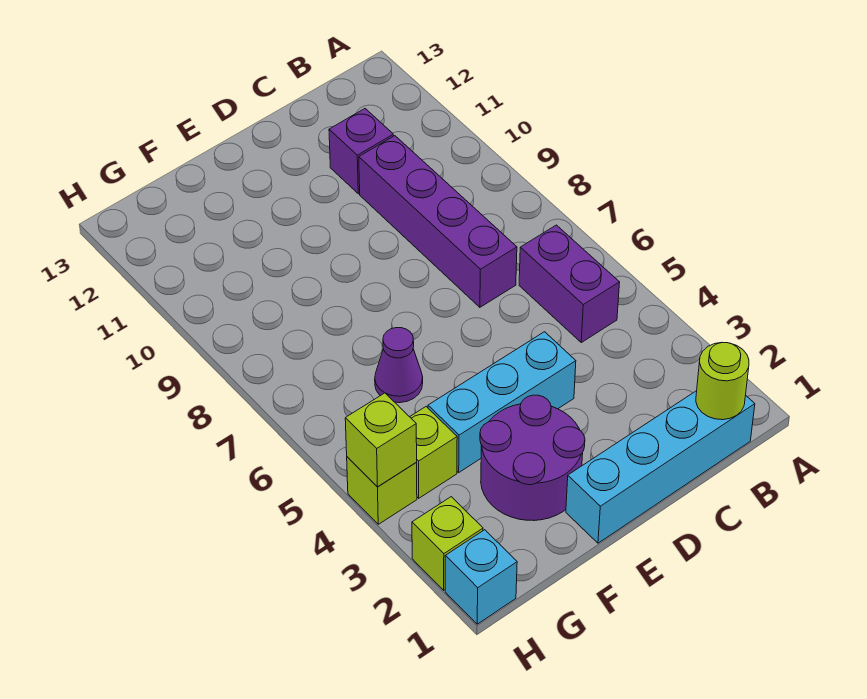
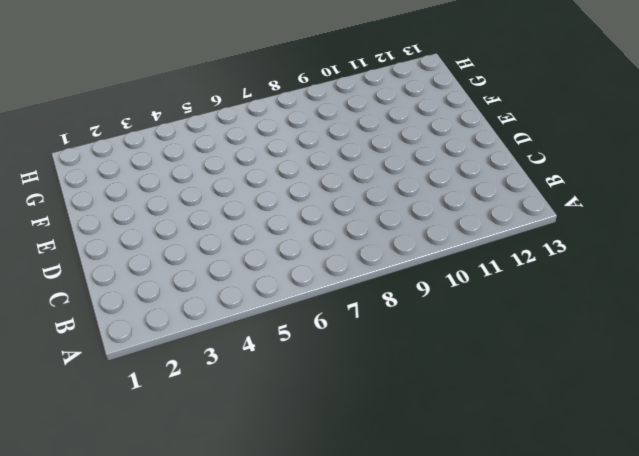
none -> cyan brick B1:E1 level 1
none -> purple brick B5:B6 level 1
none -> purple brick C7:C10 level 1

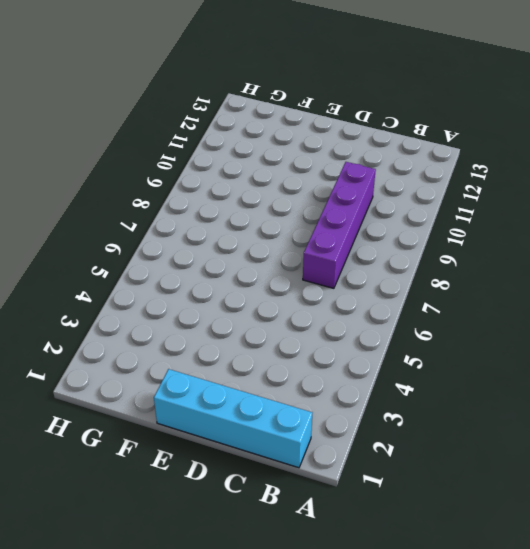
none -> purple brick B5:B6 level 1
none -> purple brick C11 level 1
none -> cyan brick D4:F4 level 1

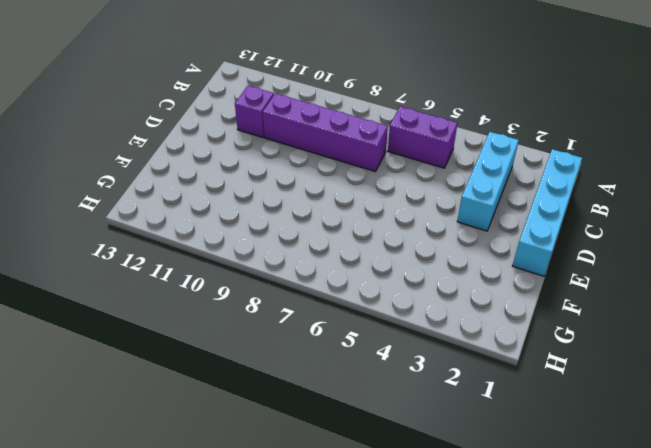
cyan brick B3:D3 level 1 -> cyan brick D4:F4 level 1
none -> purple round brick E2:F3 level 1
none -> purple cone F6 level 1
none -> lime brick G4 level 1

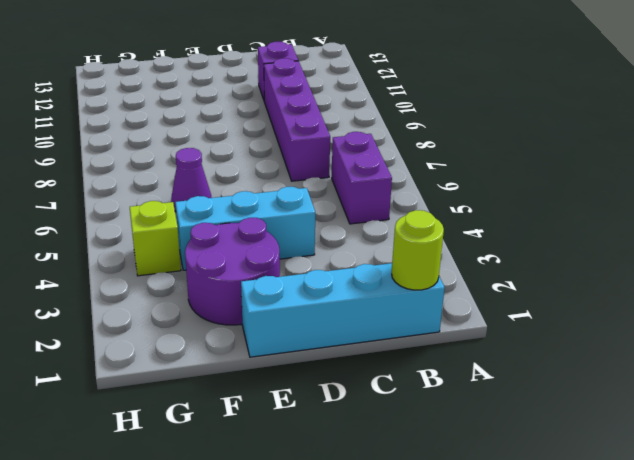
none -> cyan brick H1 level 1
none -> lime brick H2 level 1
none -> lime brick H4 level 1

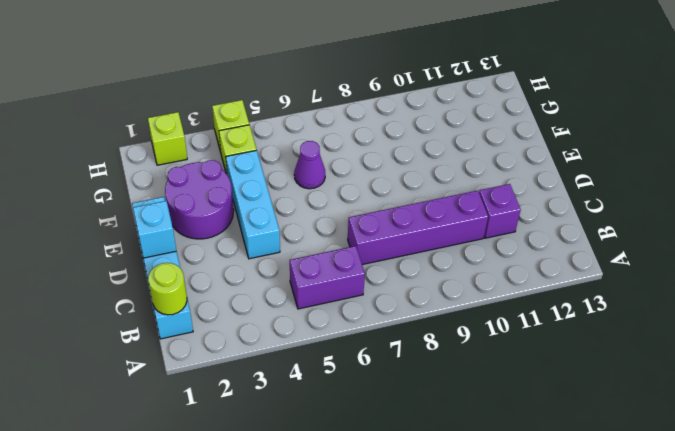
cyan brick D1 level 2 -> cyan brick H1 level 1
none -> lime brick H4 level 2

